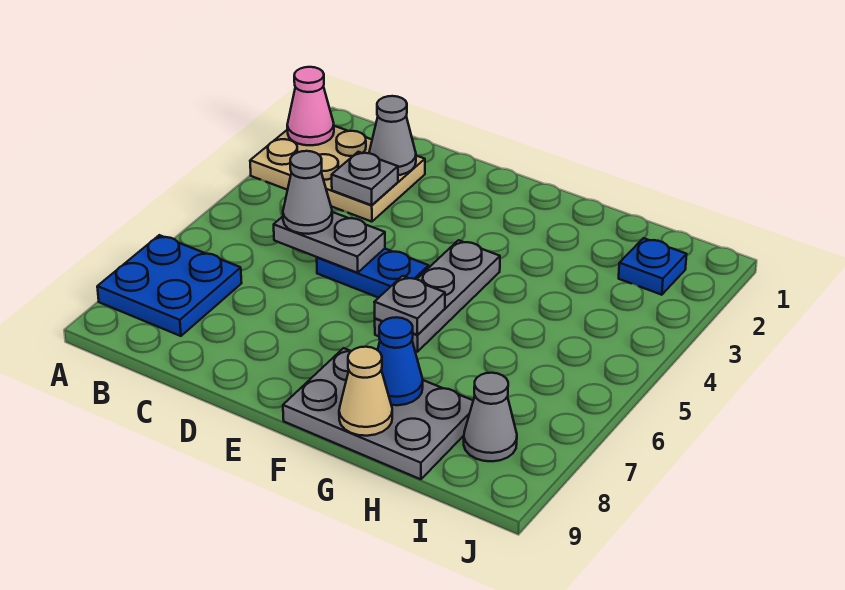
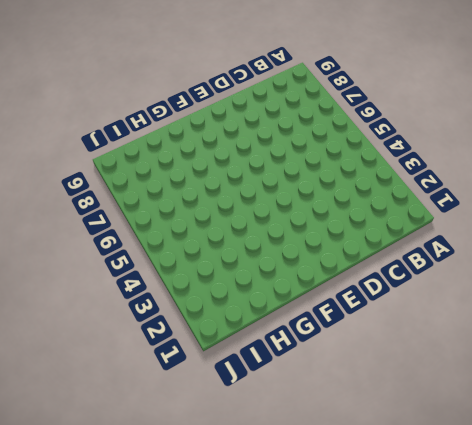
none -> tan plate A2:C3 level 1
none -> blue plate A7:B8 level 1
none -> blue plate D5:E5 level 1

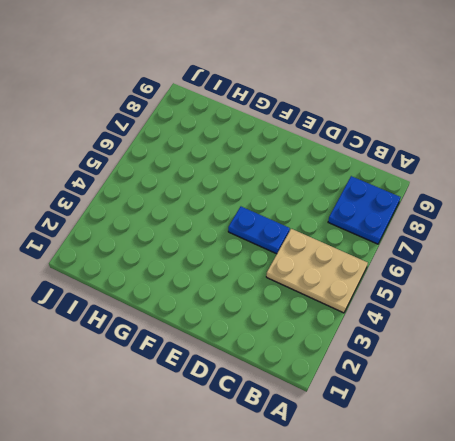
tan plate A4:C5 level 1 -> tan plate A2:C3 level 1
none -> grey plate F4:F6 level 1
none -> grey plate F8:H9 level 1
none -> blue plate I2 level 1

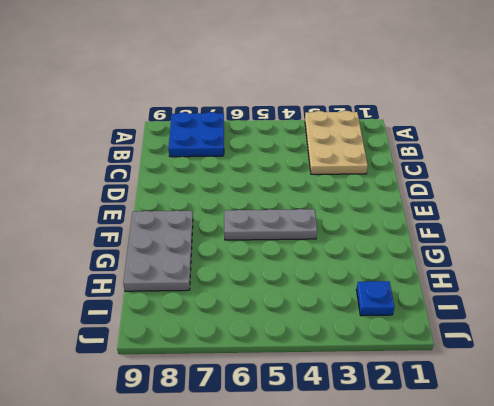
none -> blue plate D5:E5 level 1
none -> grey cone I8 level 1
none -> pink cone A2 level 2

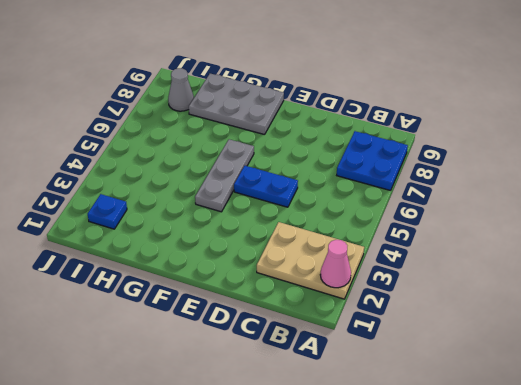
none -> grey cone C2 level 2
none -> grey plate C3 level 2
none -> grey plate C5:D5 level 2

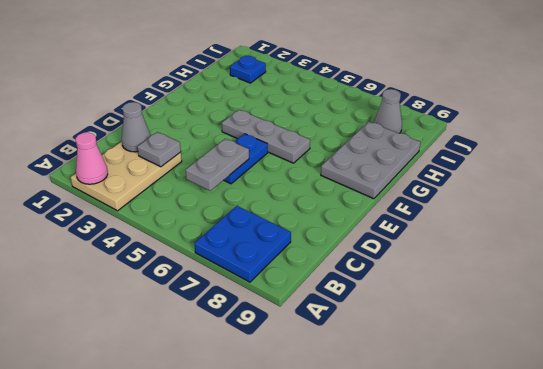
none -> grey plate F6 level 2
none -> blue cone G8 level 2
none -> tan cone G9 level 2

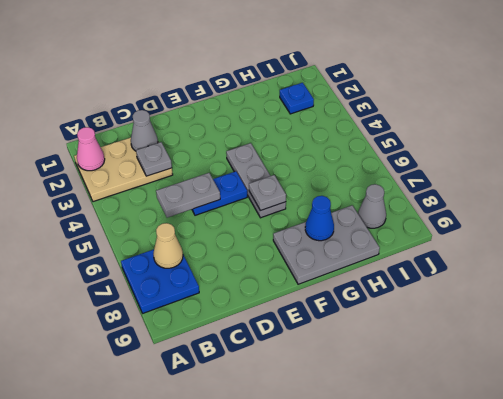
tan cone B7 level 2 -> tan cone G9 level 2
none -> grey cone C5 level 3

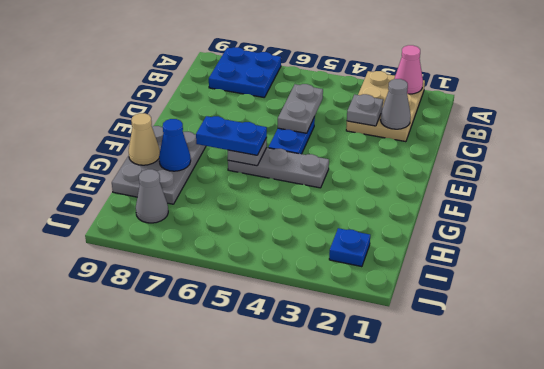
blue plate F6:F7 level 3 -> none
none -> grey cone C5 level 3

